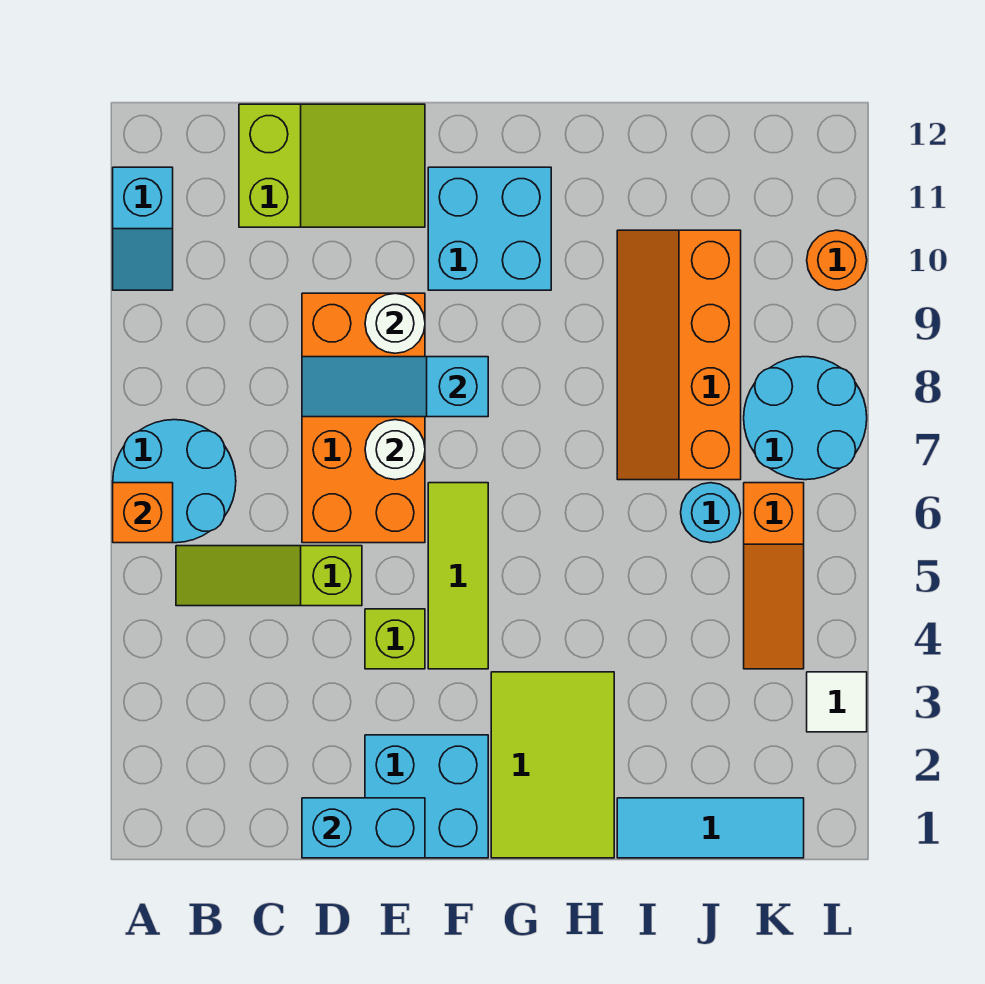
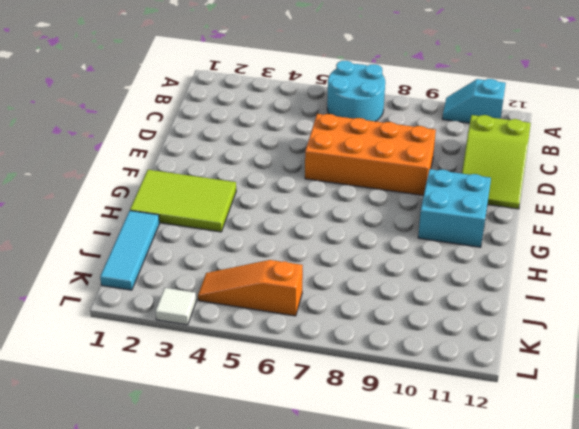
none -> lime slope B5:D5 level 1 top D
none -> cyan brick E1:F2 level 1
none -> lime brick E4 level 1

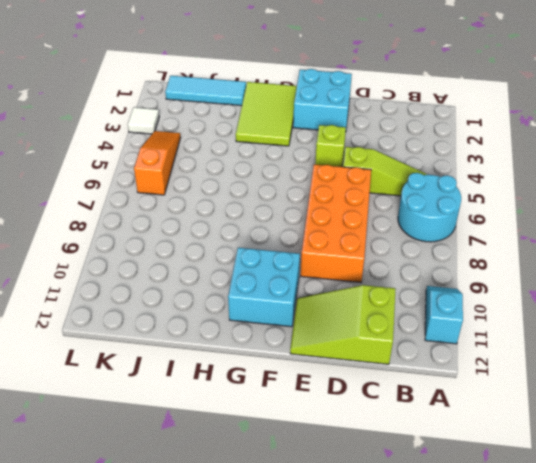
none -> lime tile F4:F6 level 1
none -> orange slope I7:J10 level 1 top J
none -> cyan round brick J6 level 1

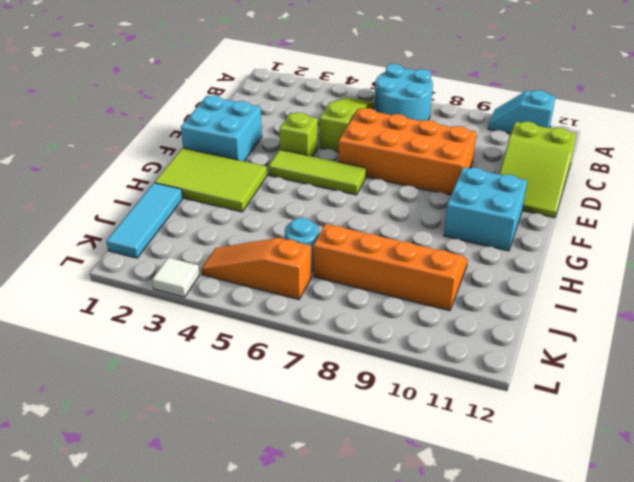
none -> cyan round brick K7:L8 level 1
none -> orange round brick L10 level 1
none -> orange brick A6 level 2

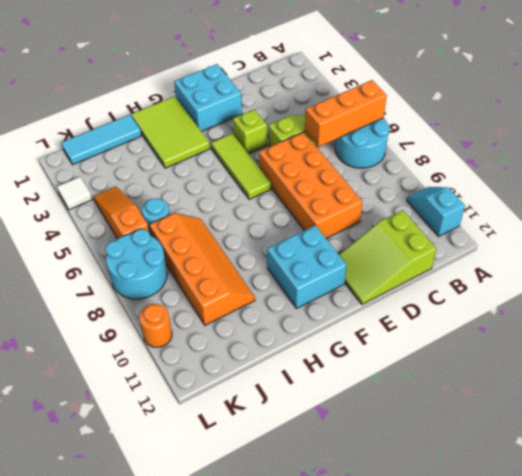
orange brick A6:C6 level 2 -> orange brick A6 level 2
none -> cyan brick D1:E1 level 2
none -> cyan slope D8:F8 level 2 top F
none -> white round brick E7 level 2

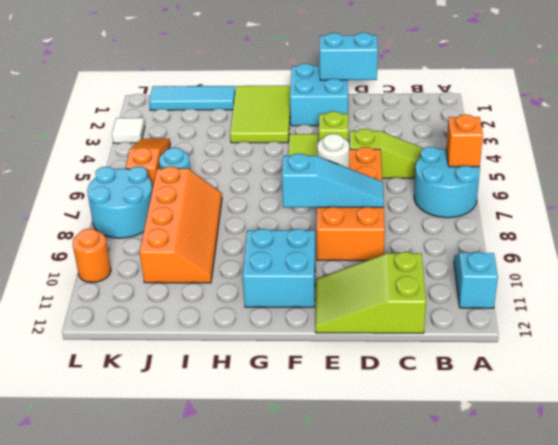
none -> white round brick E9 level 2

